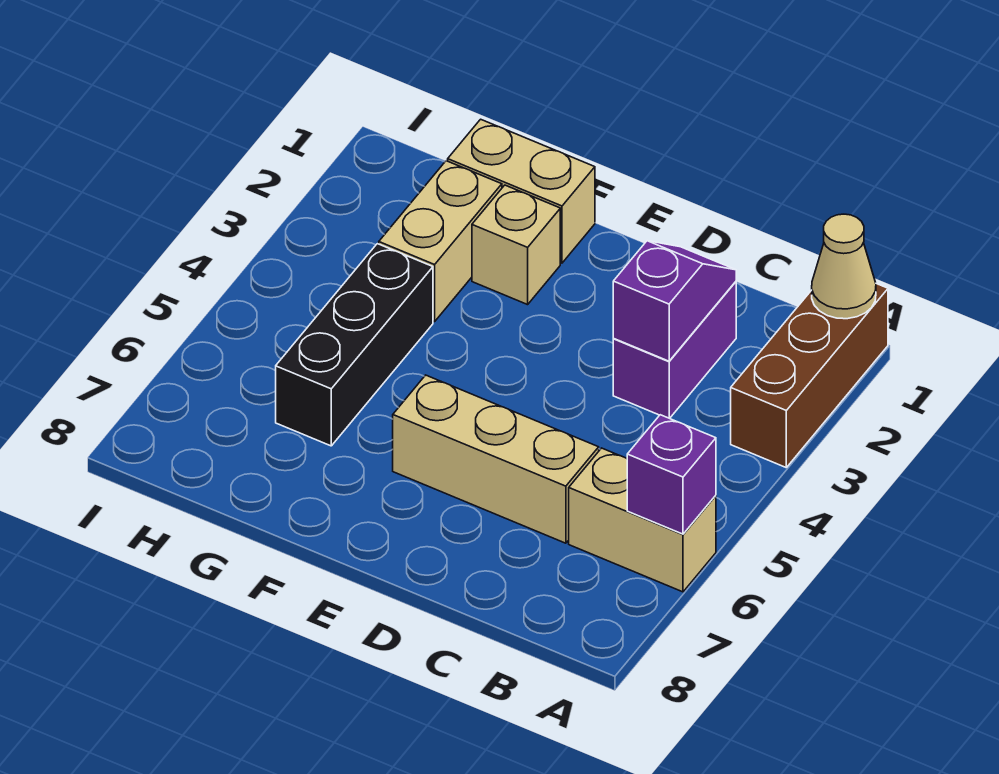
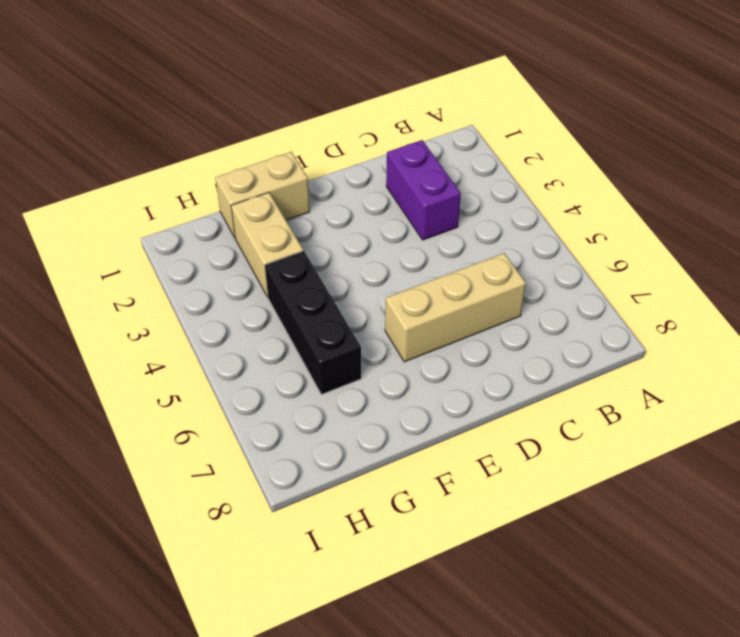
none -> brown brick A1:A3 level 1
none -> tan brick A6:B6 level 1

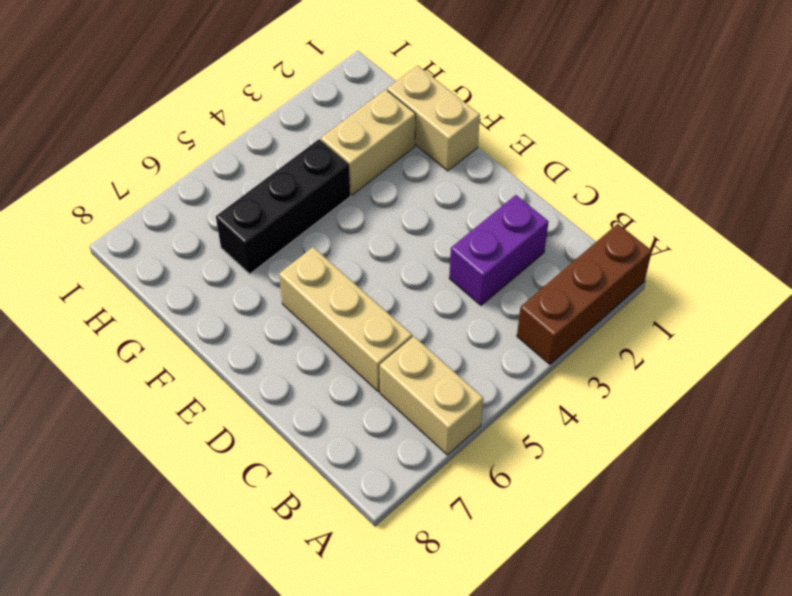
none -> tan brick F2 level 1
none -> tan cone A1 level 2

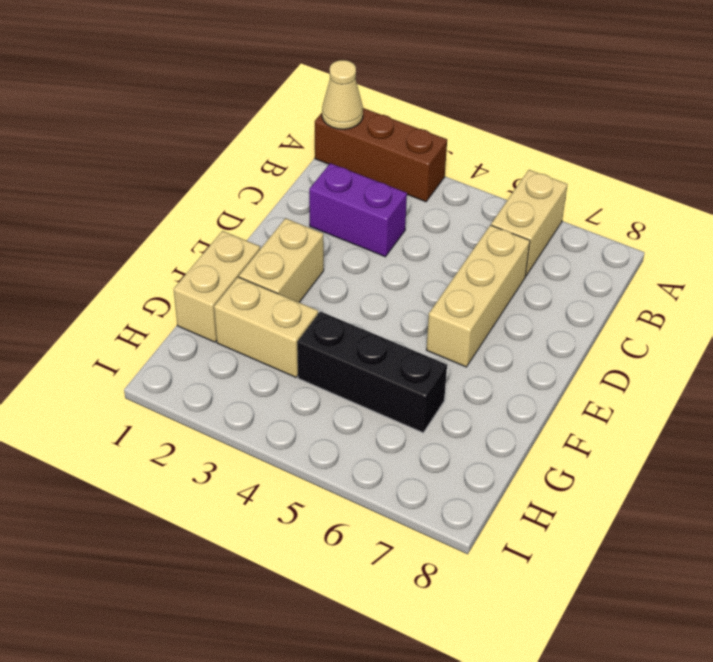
tan brick E2:F2 level 1 -> tan brick F2 level 1
none -> purple brick A6 level 2
none -> purple slope C2:C3 level 2 top 3

